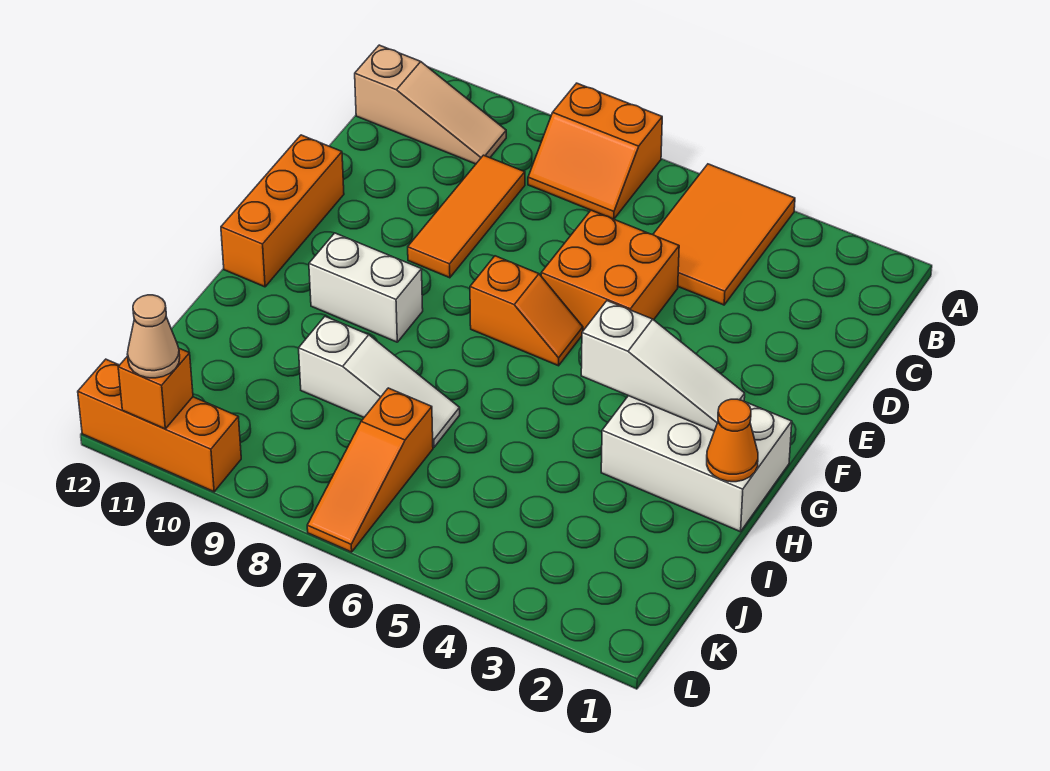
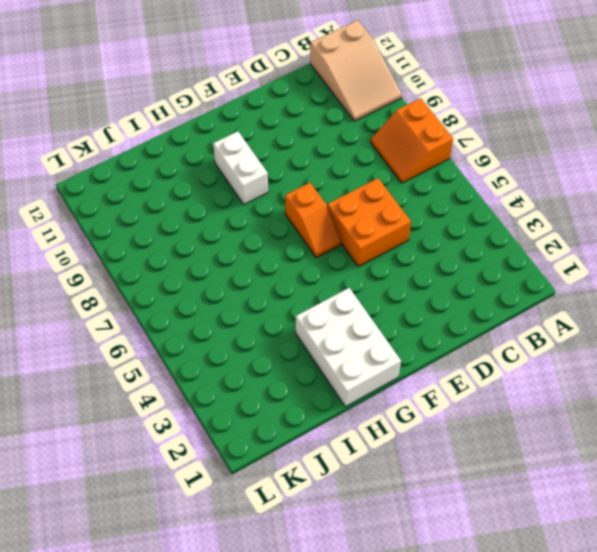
tan slope A10:B12 level 1 top 12 -> tan slope B10:B12 level 1 top 12
none -> orange tile A4:C5 level 1
none -> orange tile C9:E9 level 1
none -> orange brick E12:G12 level 1

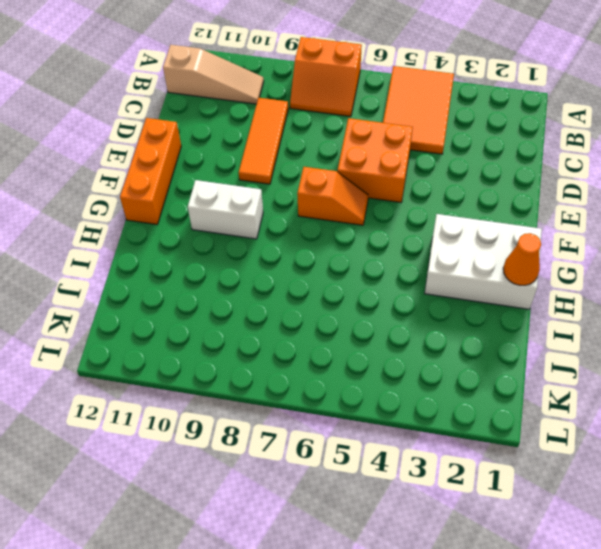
none -> white slope I7:I9 level 1 top 9
none -> orange slope J7:L7 level 1 top J
none -> orange brick L10:L12 level 1

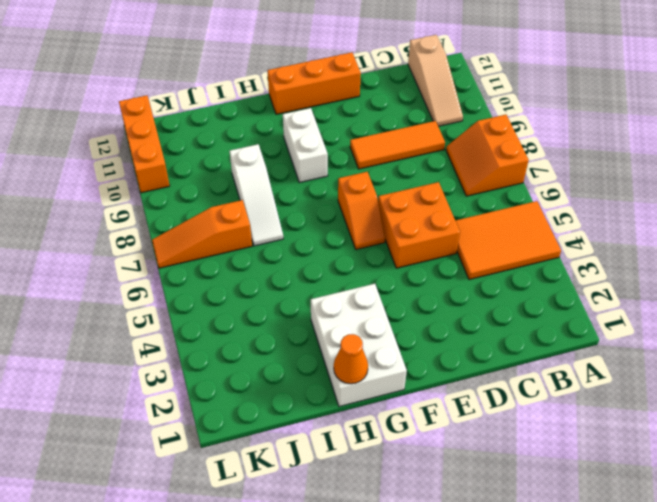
none -> white slope G2:G4 level 2 top 4
none -> orange brick L11 level 2
none -> tan cone L11 level 3

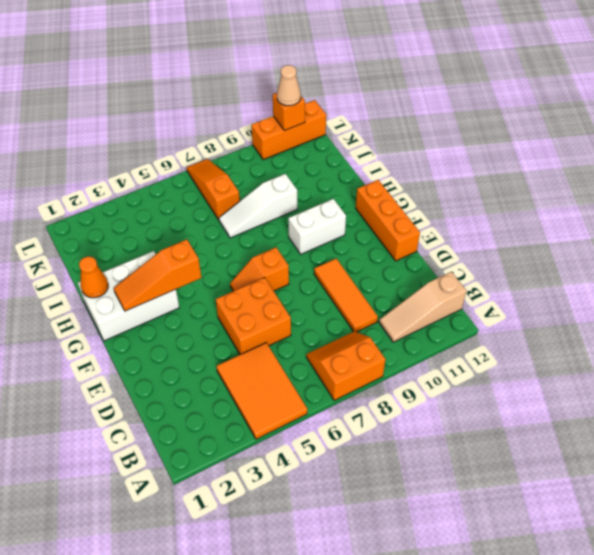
orange slope G2:G4 level 2 top 4 -> white slope G2:G4 level 2 top 4

